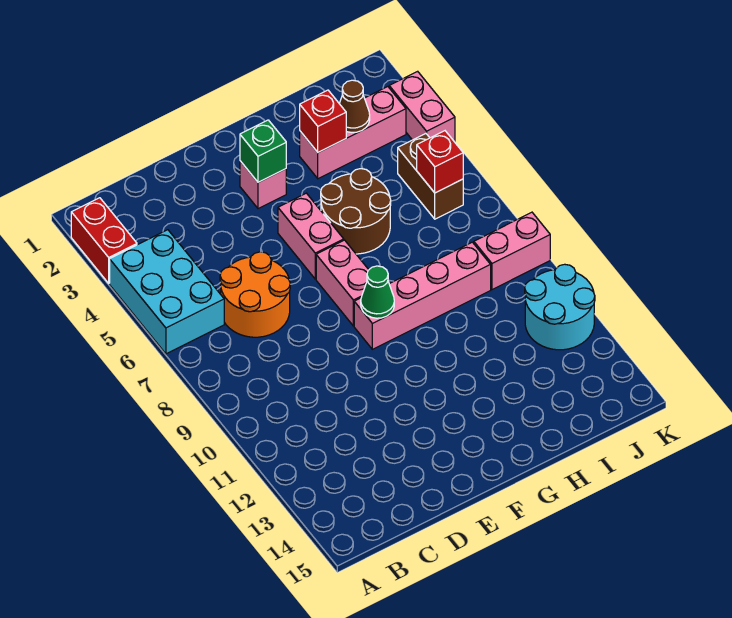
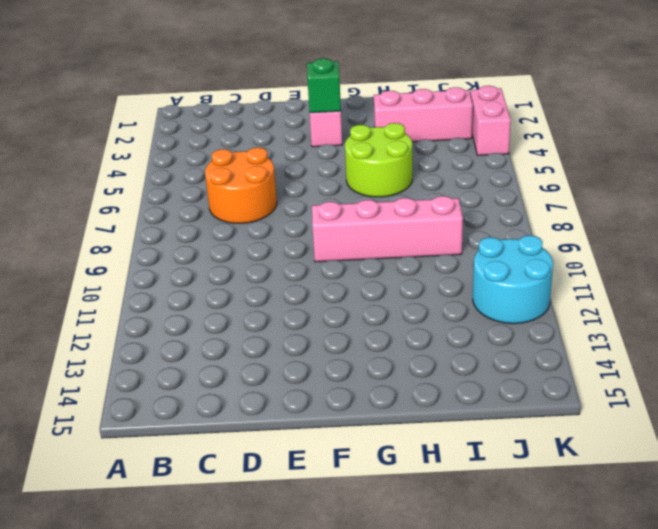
lime round brick G5:H6 level 1 -> brown round brick G5:H6 level 1
none -> red brick A2:A3 level 1
none -> cyan brick A4:B6 level 1
none -> pink brick F5:F6 level 1

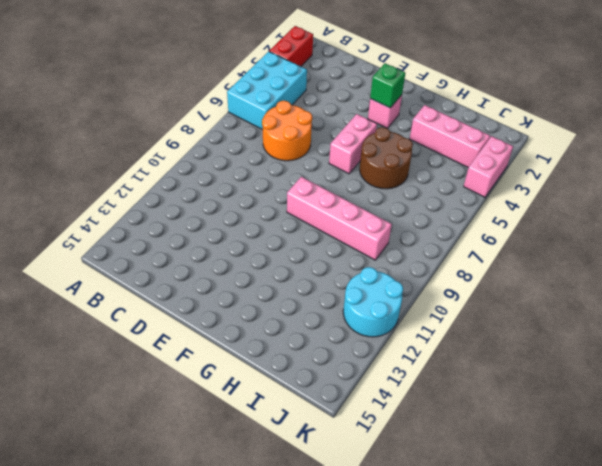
none -> pink brick F7:F8 level 1
none -> brown brick J5:J6 level 1
none -> pink brick J9:K9 level 1

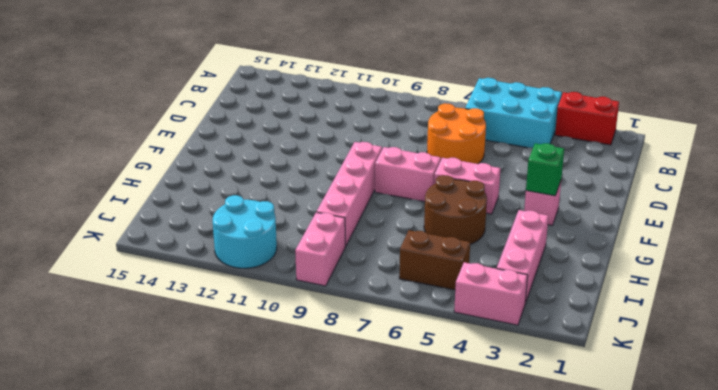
none -> green cone F9 level 2
none -> red brick H3 level 2
none -> brown cone I3 level 2

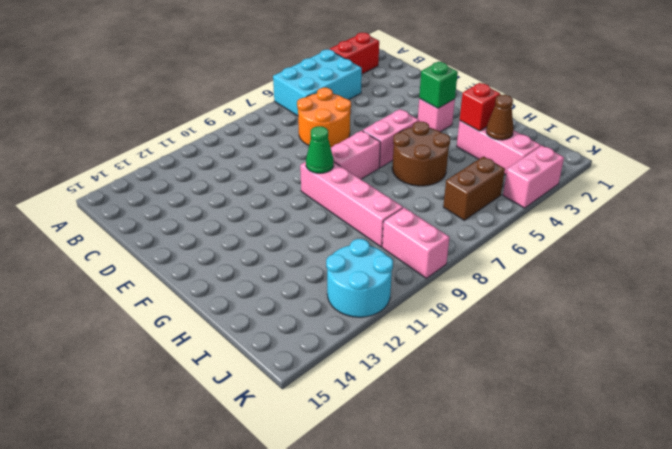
none -> red brick J6 level 2

